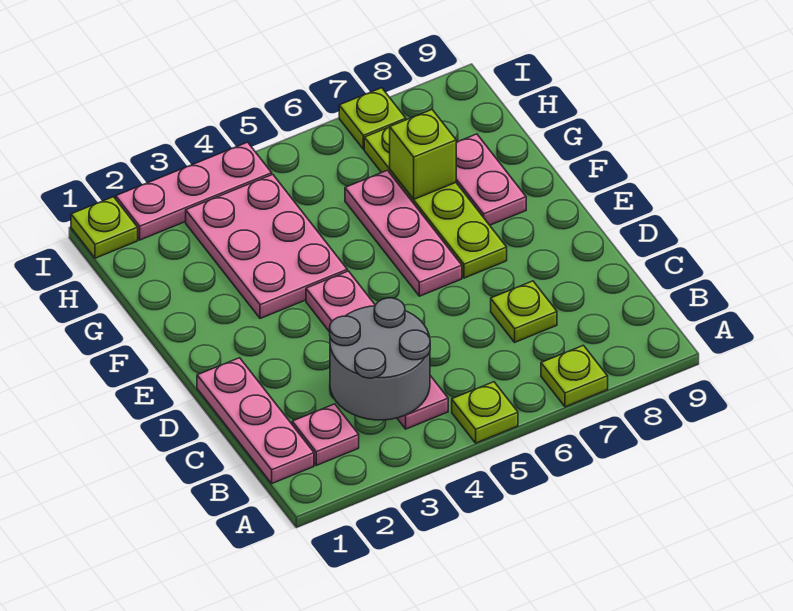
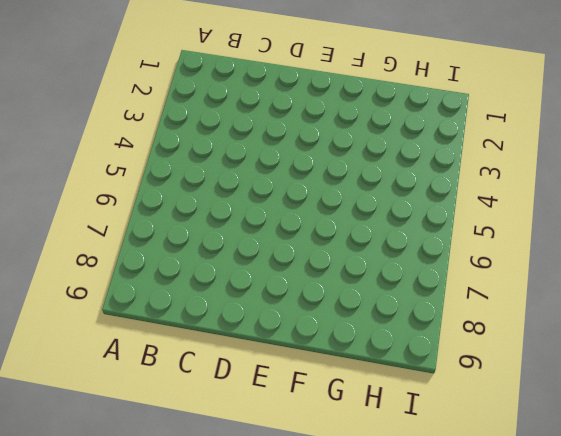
none -> lime plate A5 level 1
none -> lime plate A7 level 1
none -> pink plate B1:D1 level 1

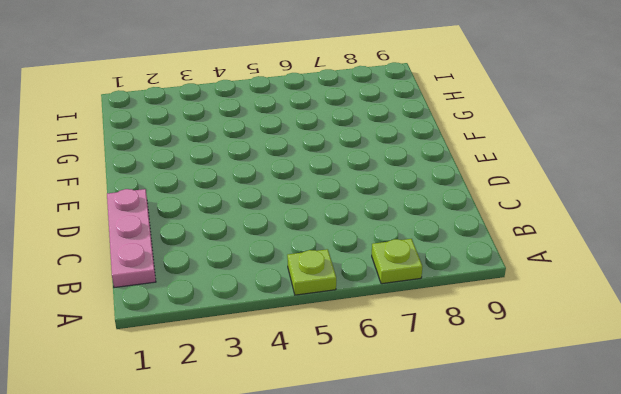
none -> pink plate B2 level 1
none -> pink plate B4:E4 level 1
none -> lime plate C7 level 1

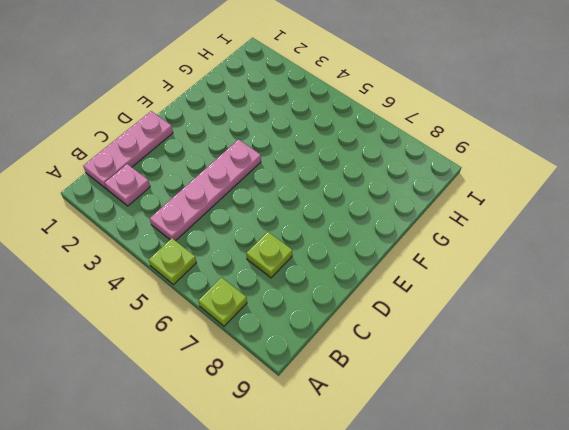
none -> pink plate E6:G6 level 1
none -> lime plate E7:H7 level 1
none -> pink plate F3:H4 level 1

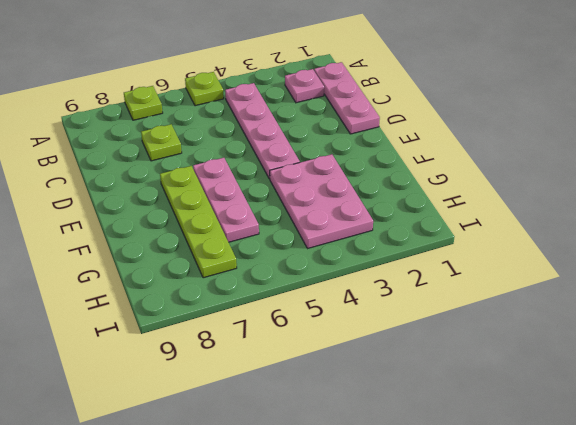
none -> pink plate F8:G8 level 1
none -> lime plate I1 level 1
none -> pink plate I2:I4 level 1

